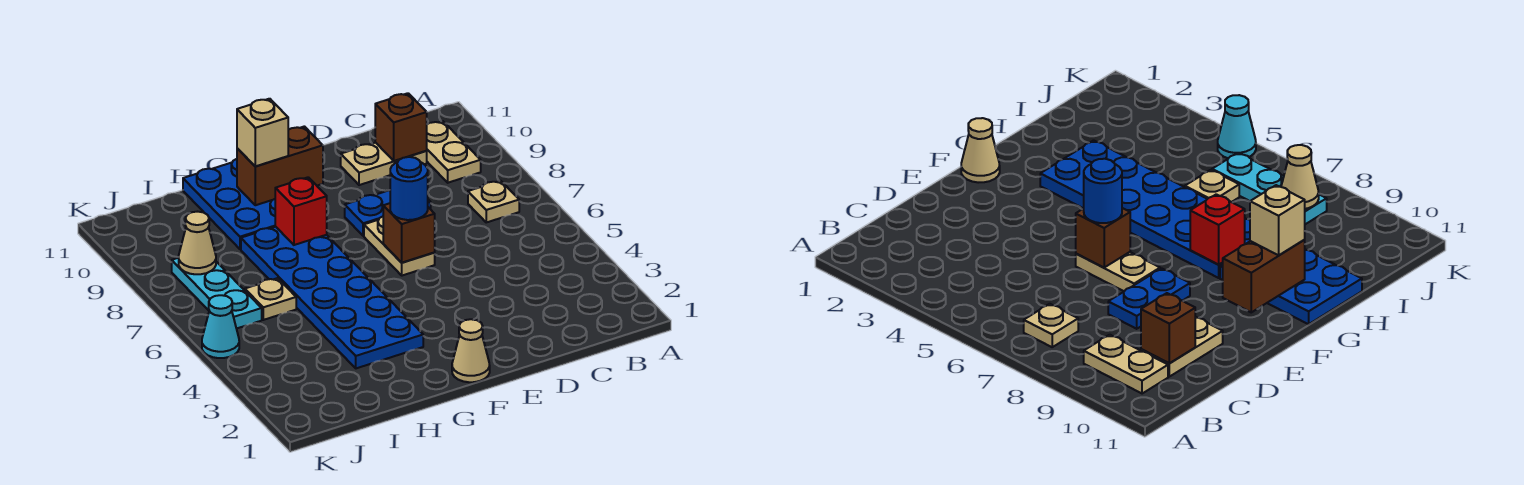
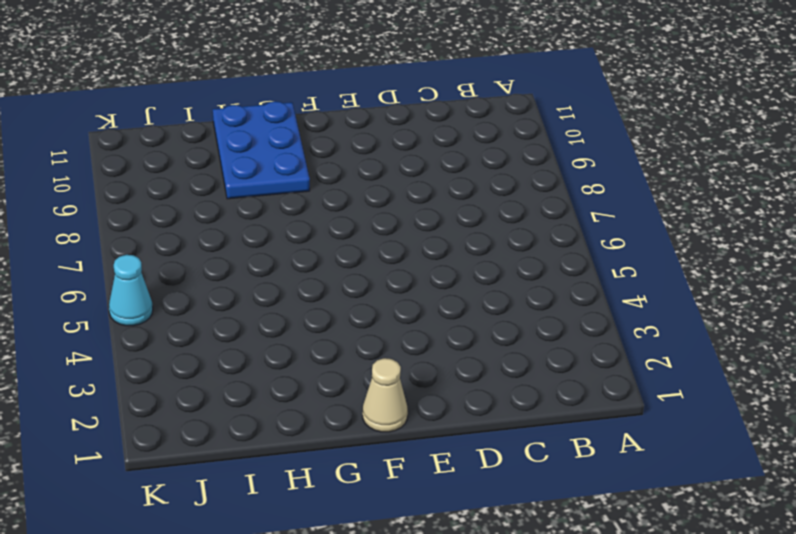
none -> tan plate B7 level 1
none -> tan plate B9:B10 level 1
none -> tan plate C10:D10 level 1

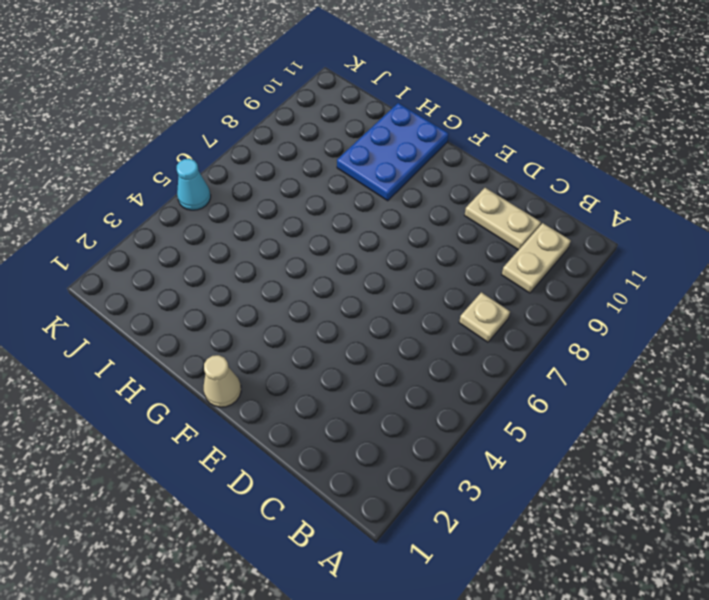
none -> blue plate D8:E8 level 1
none -> tan plate E6:E7 level 1
none -> blue plate G3:H8 level 1

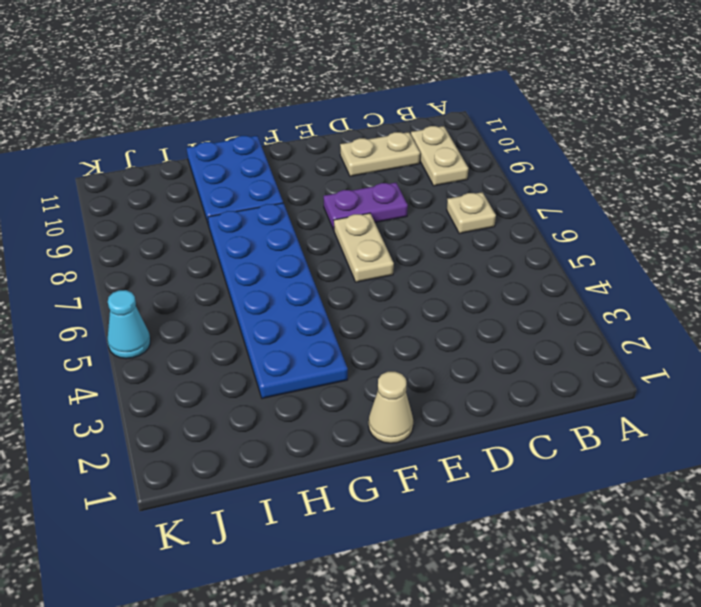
purple plate D8:E8 level 1 -> blue plate D8:E8 level 1
none -> tan plate I6 level 1
none -> cyan plate J6:J8 level 1
none -> brown brick C10 level 2

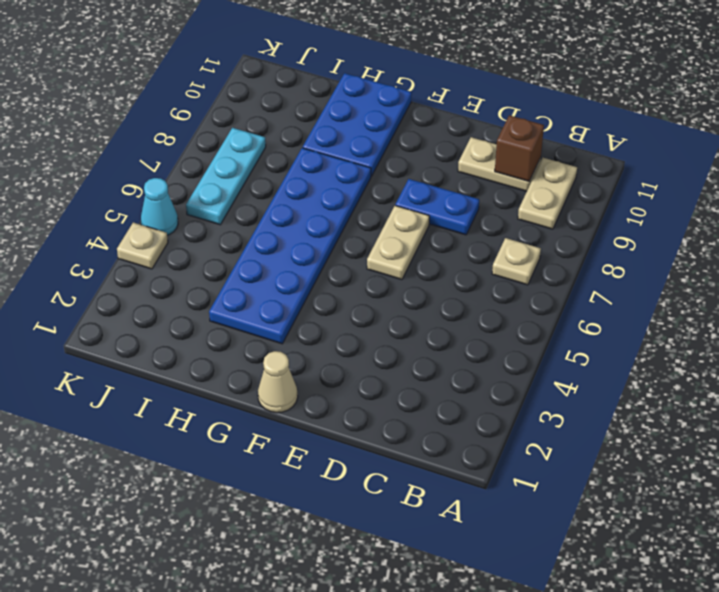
tan plate K4 level 1 -> tan plate I6 level 1
none -> brown brick E6 level 2
none -> brown brick F10:G10 level 2
none -> red brick G8 level 2

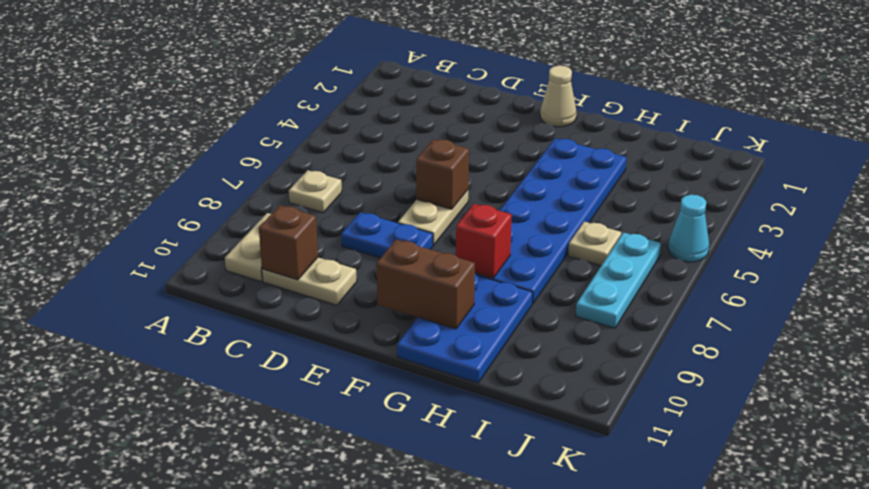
none -> tan cone J8 level 2
none -> blue round brick E6 level 3
none -> tan brick G10 level 3

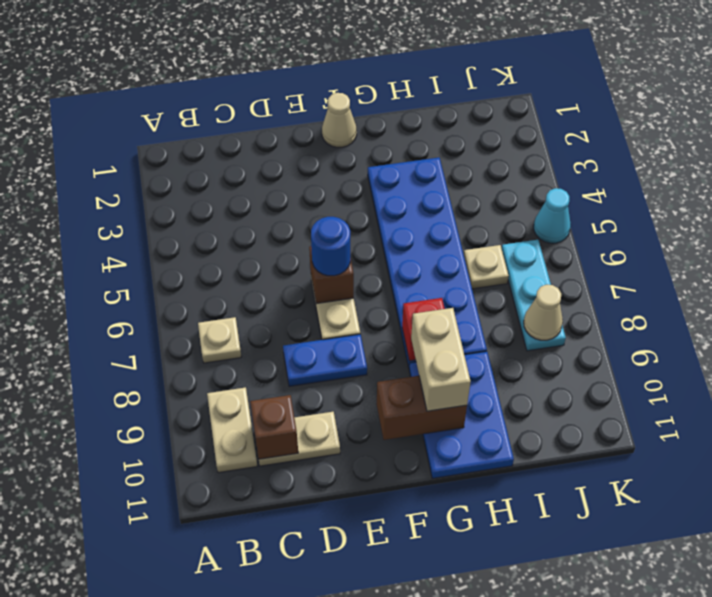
tan brick G9:G10 level 3 -> tan brick G10 level 3

